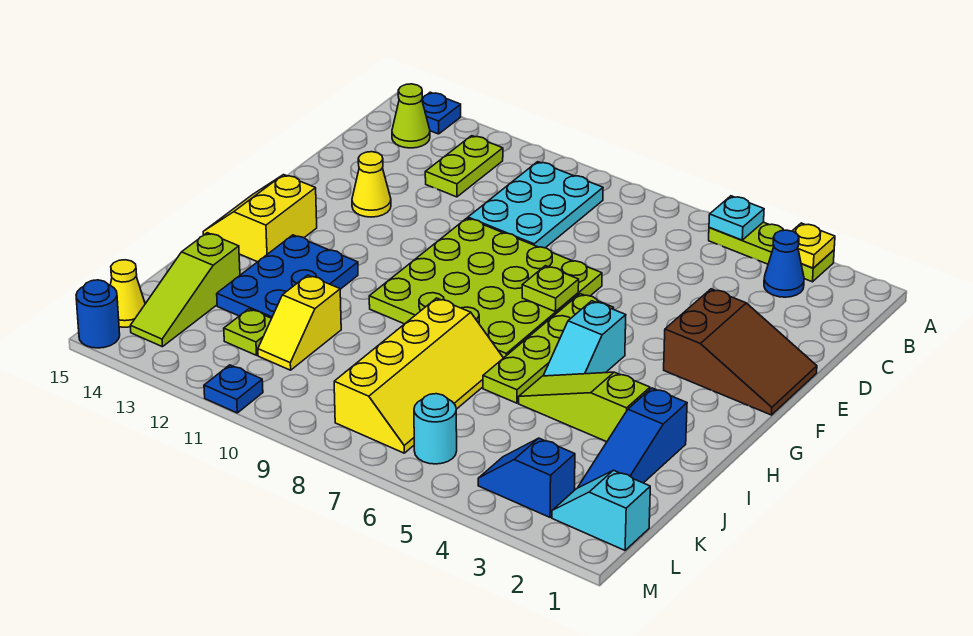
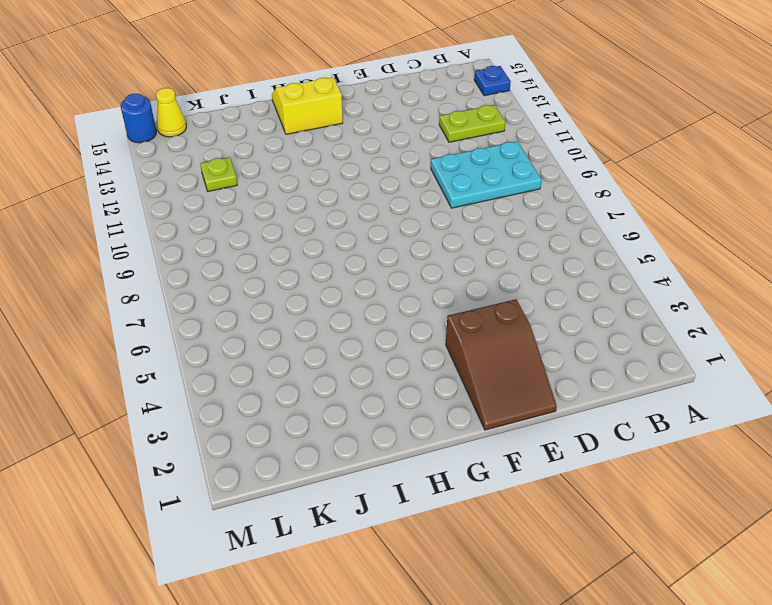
none -> lime plate A3:A5 level 1
none -> blue cone B3 level 1
none -> lime cone B14 level 1

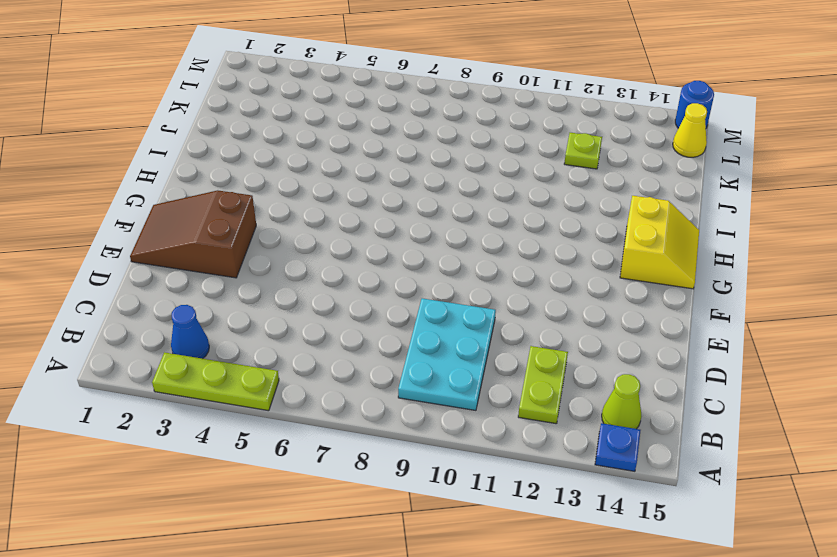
none -> lime plate E7:H10 level 1
none -> yellow cone E13 level 1
none -> lime plate F6:I6 level 1

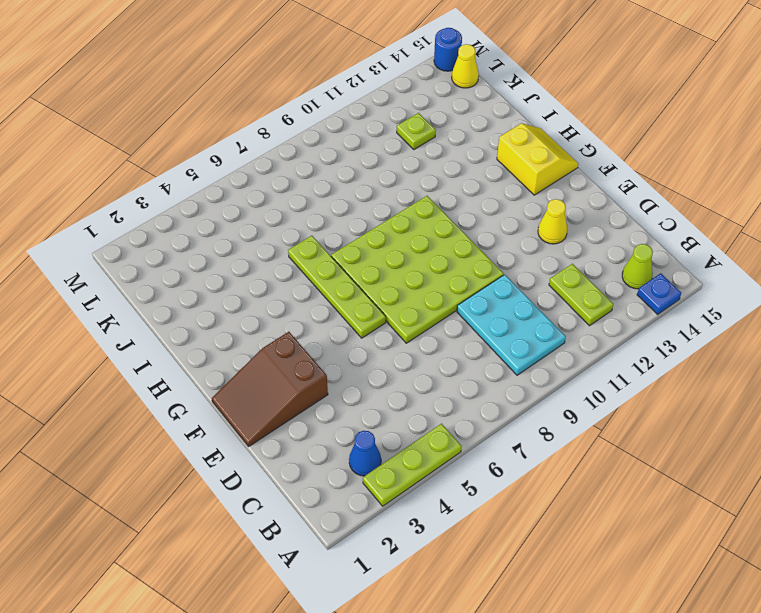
none -> cyan slope G5:H5 level 1 top G
none -> blue plate H12:J13 level 1
none -> blue slope I2:K2 level 1 top I

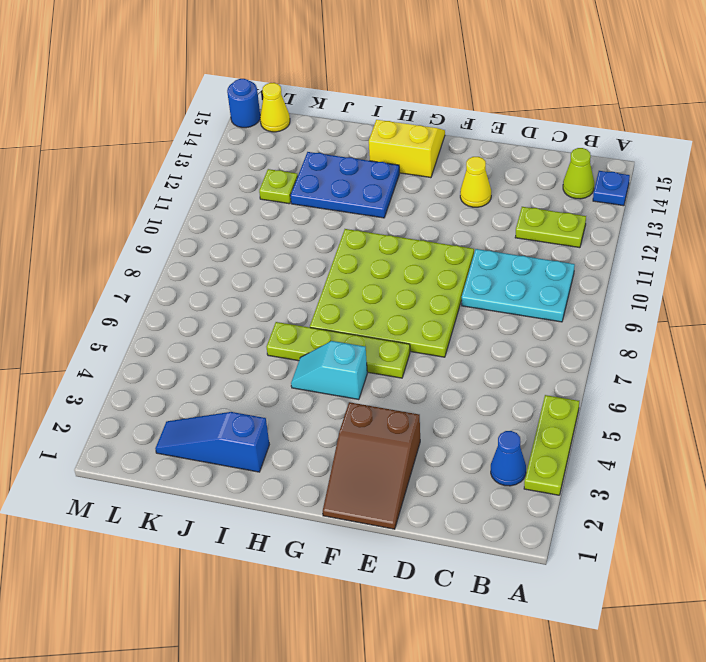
none -> lime slope I3:I5 level 1 top 3
none -> yellow slope I7:L8 level 1 top 8
none -> yellow slope J11:K11 level 1 top J

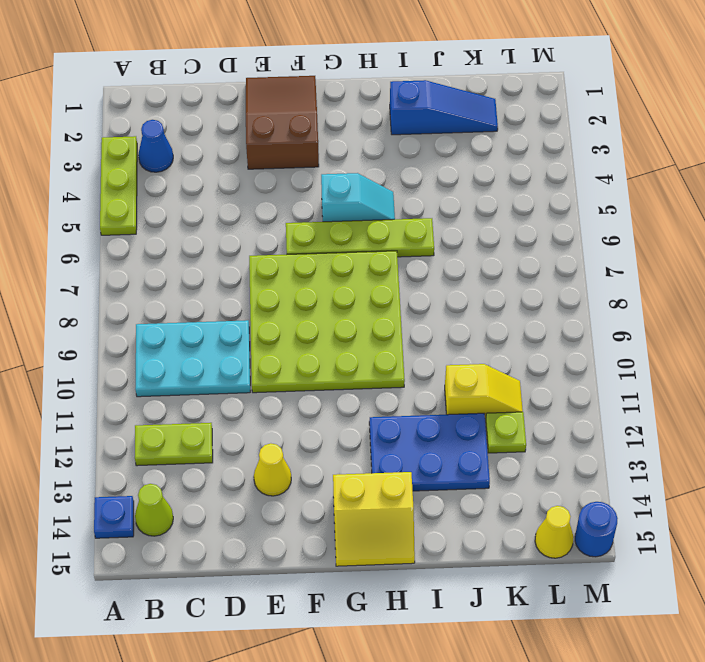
none -> lime slope I3:I5 level 1 top 3
none -> yellow slope I7:L8 level 1 top 8
none -> lime slope J14:L14 level 1 top J

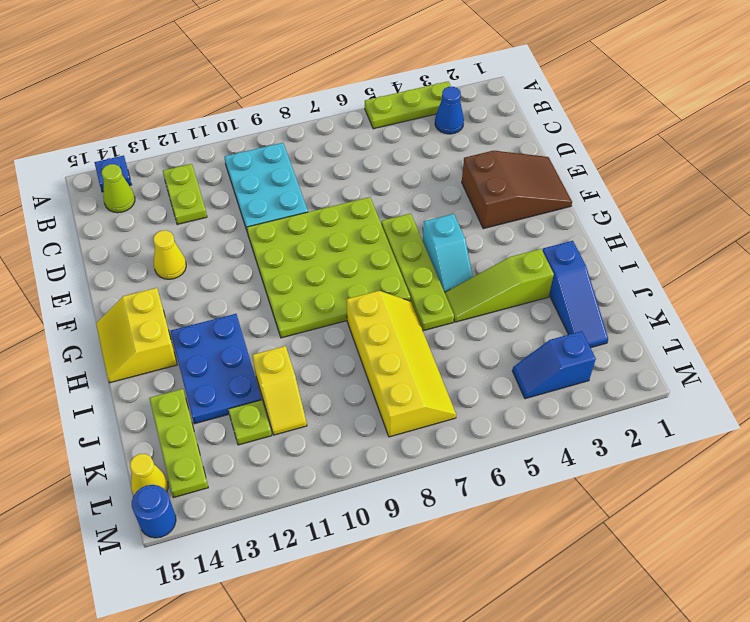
lime plate J14:L14 level 1 -> lime slope J14:L14 level 1 top J
none -> cyan slope L1:L2 level 1 top 1
none -> cyan round brick L6 level 1
none -> blue plate M11 level 1

